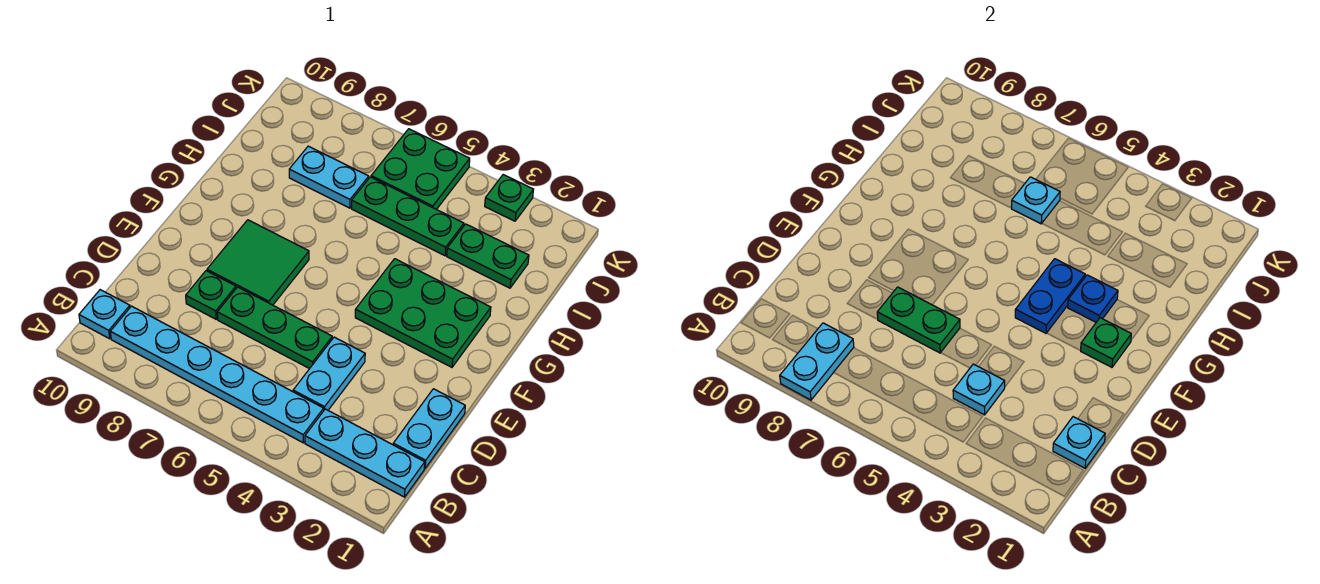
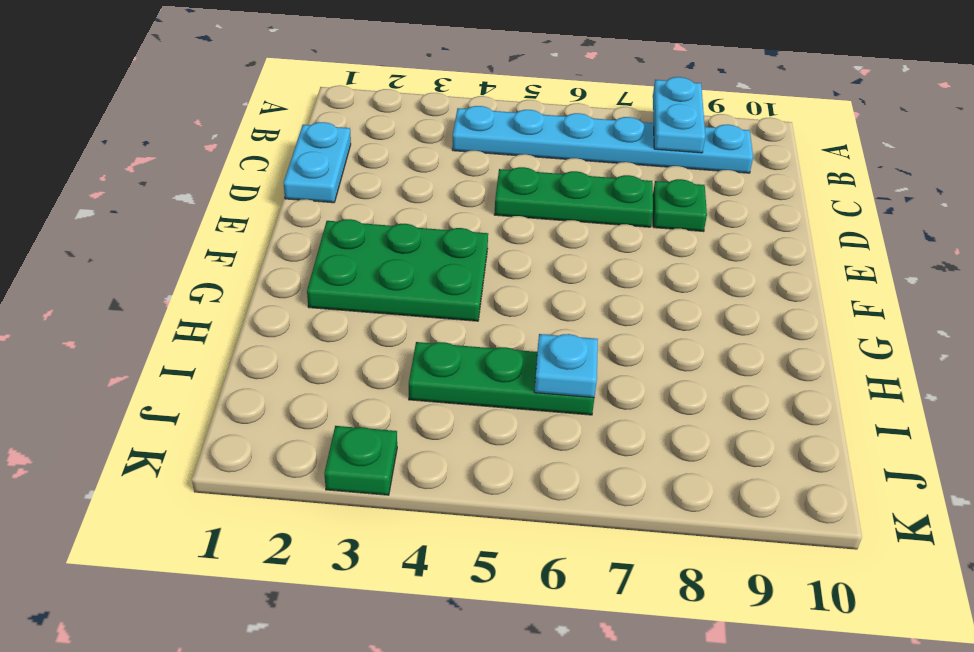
none -> cyan plate B1:B3 level 1
none -> cyan plate B10 level 1
none -> cyan plate C4:D4 level 1

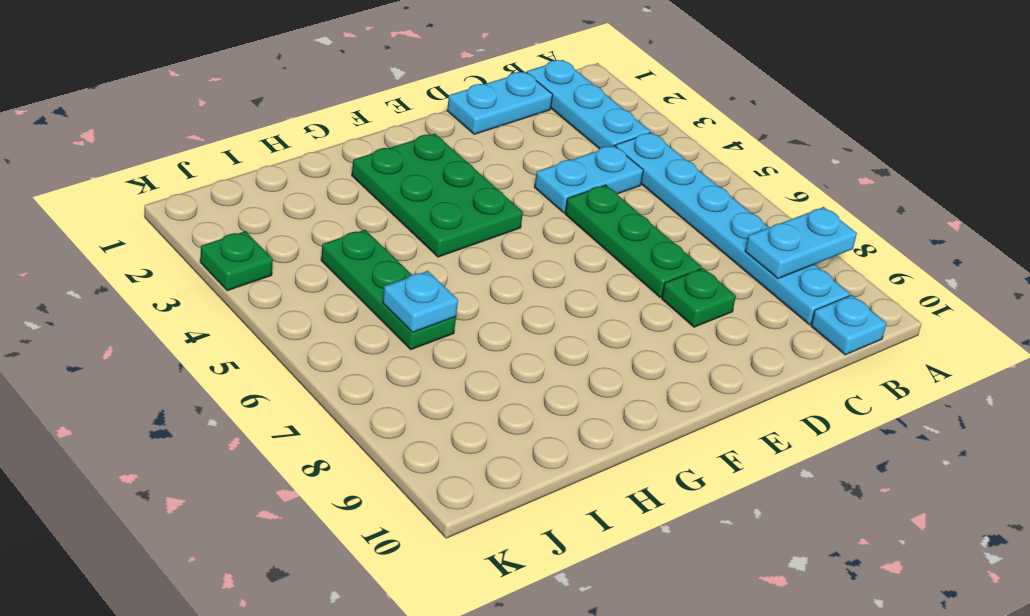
none -> green tile E7:F8 level 1
none -> green plate I2:I3 level 1
none -> cyan plate I7:I8 level 1

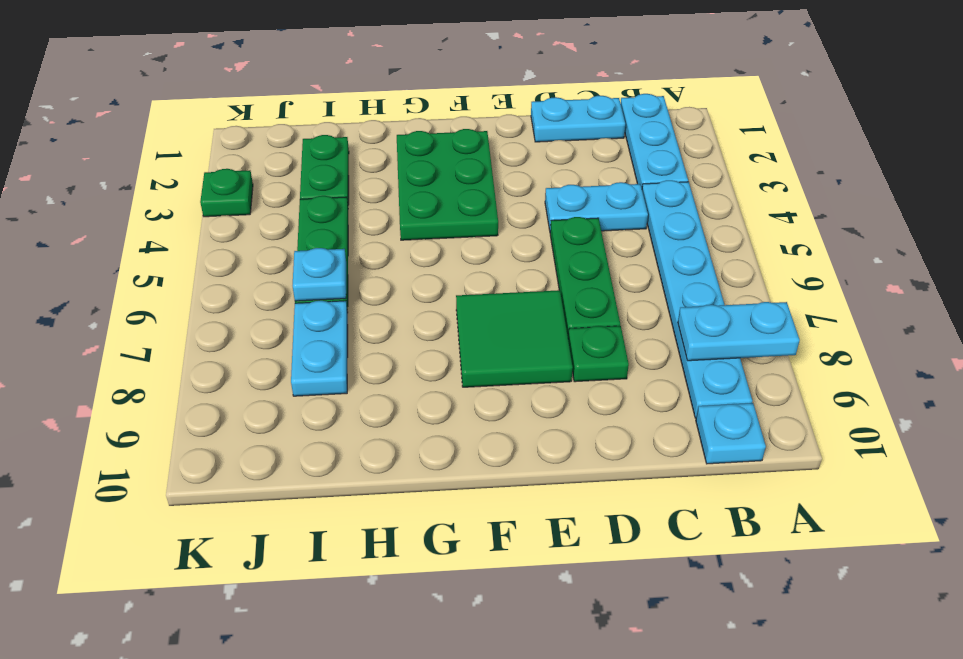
none -> green plate J5:K6 level 1
none -> cyan plate C1 level 2
none -> cyan plate C4 level 2

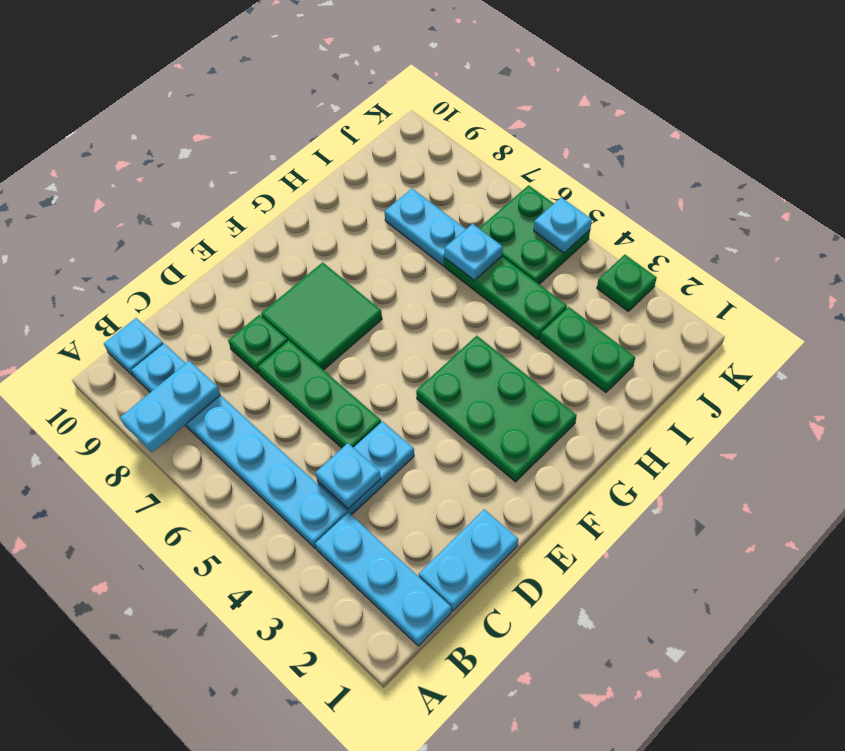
cyan plate K5 level 2 -> cyan plate C1 level 2
none -> green plate D6:D7 level 2
none -> green plate F2 level 2
none -> blue plate F4:G4 level 2

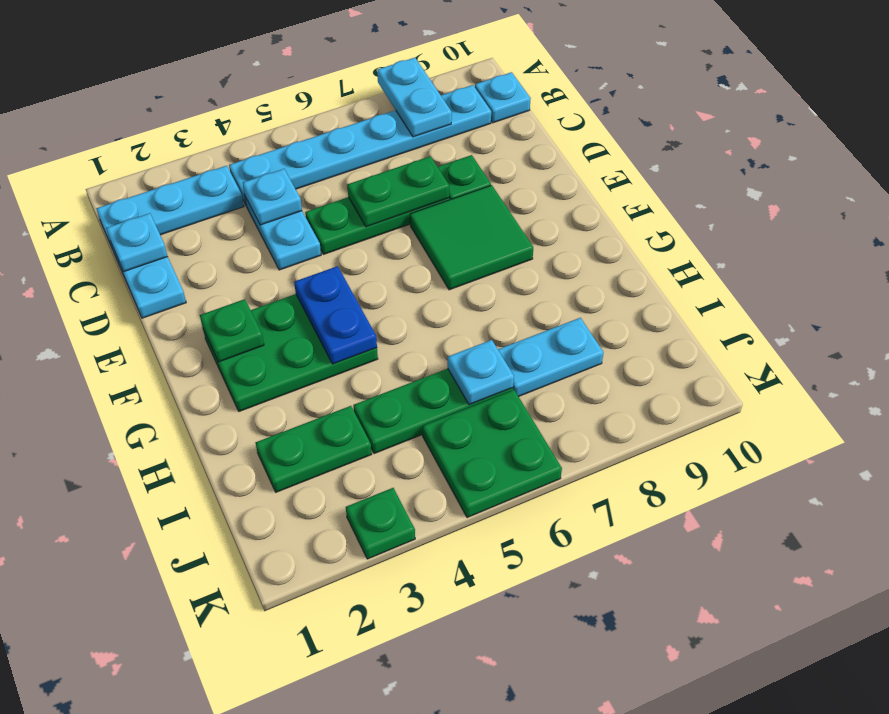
none -> blue plate G3 level 2

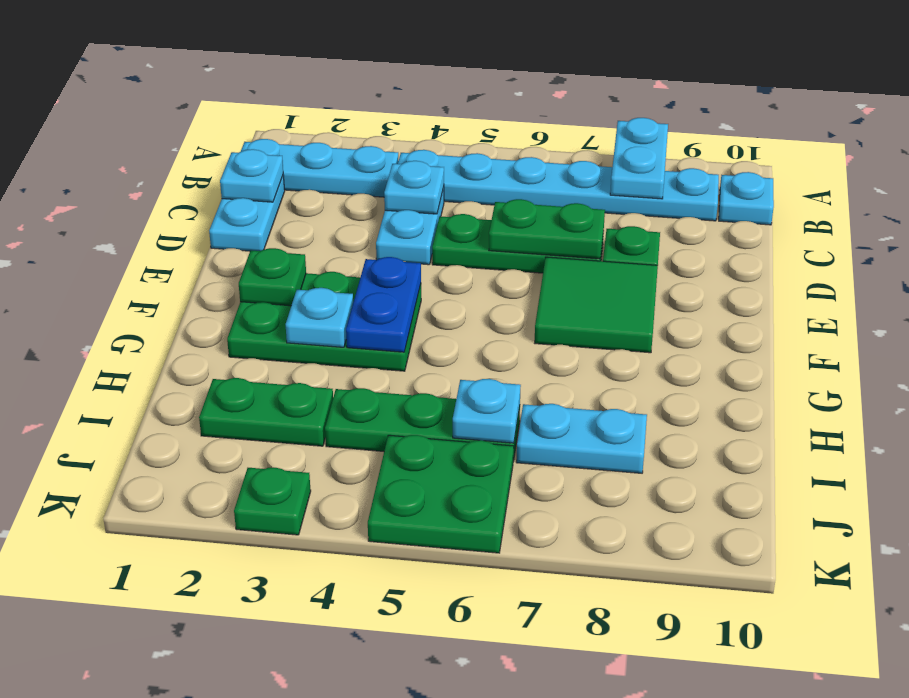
cyan plate G3 level 2 -> blue plate G3 level 2

